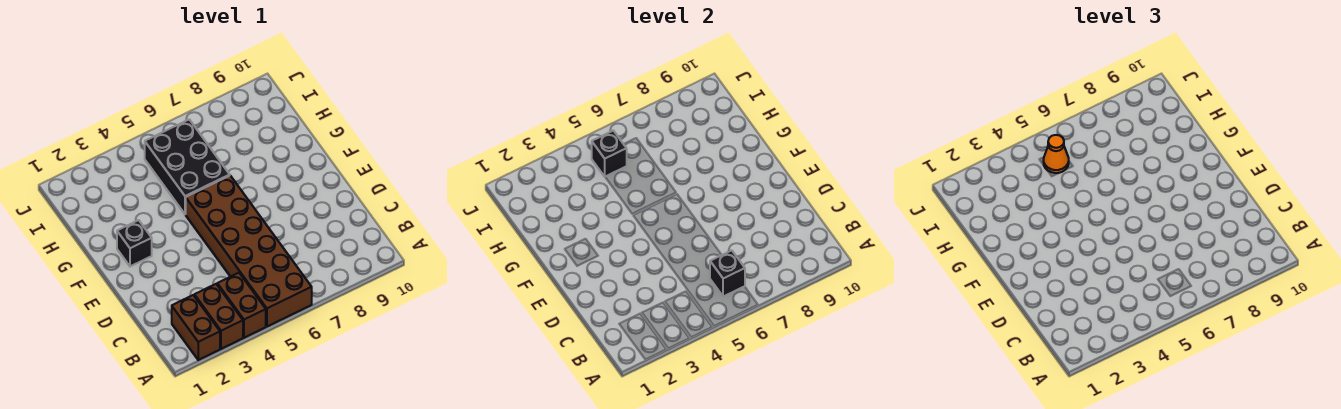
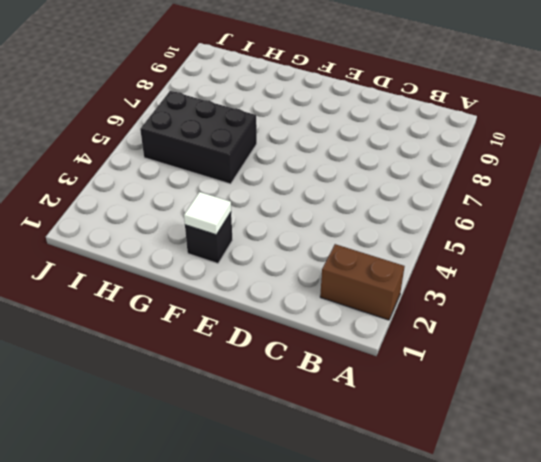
white tile F2 level 2 -> none
none -> brown brick A3:B3 level 1
none -> brown brick A4:B4 level 1

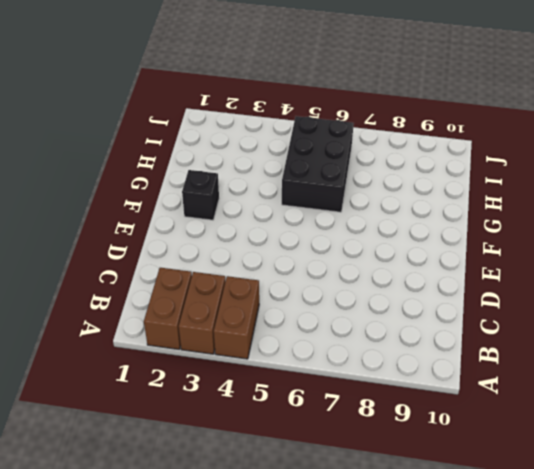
none -> brown brick A5:F6 level 1
none -> black brick B6 level 2

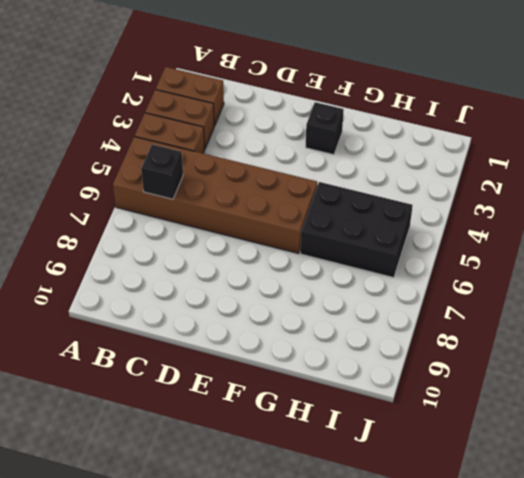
none -> black brick I5 level 2
none -> orange cone I5 level 3

